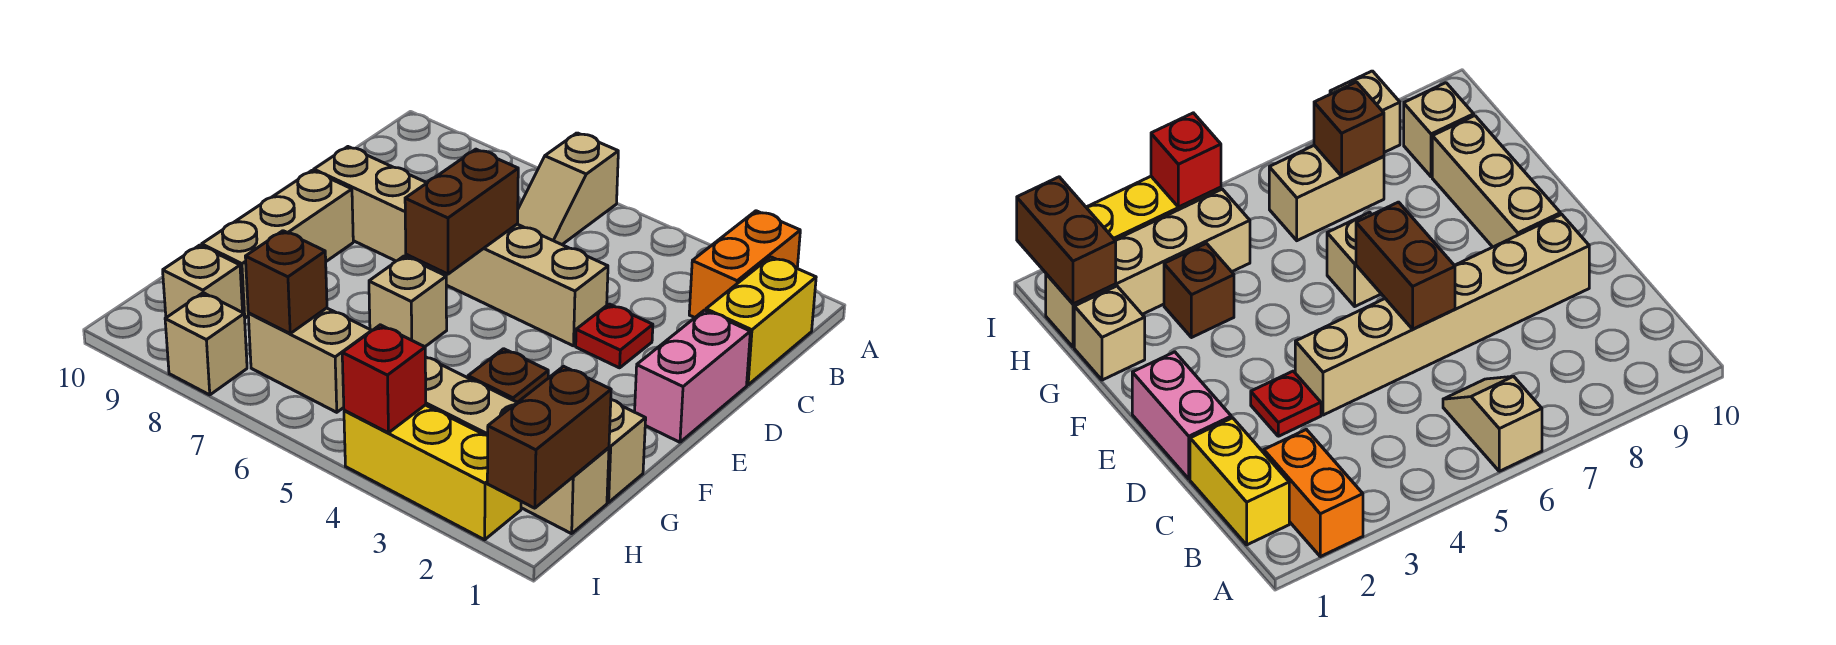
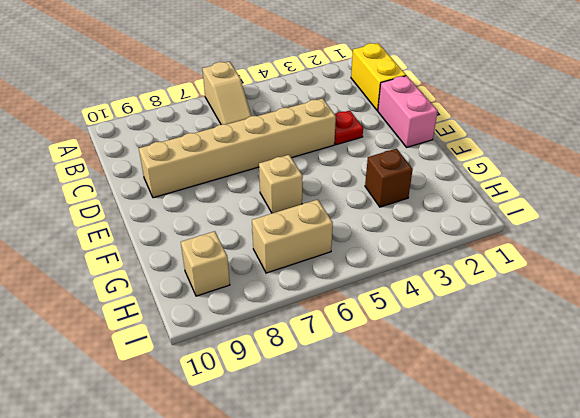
none -> orange brick A2:B2 level 1
none -> tan brick E9:G9 level 1
none -> tan brick G1 level 1

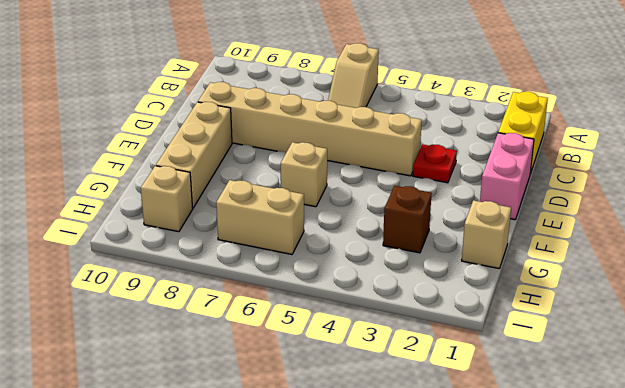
none -> orange brick A2:B2 level 1
none -> tan brick H1:H4 level 1
none -> yellow brick I2:I4 level 1

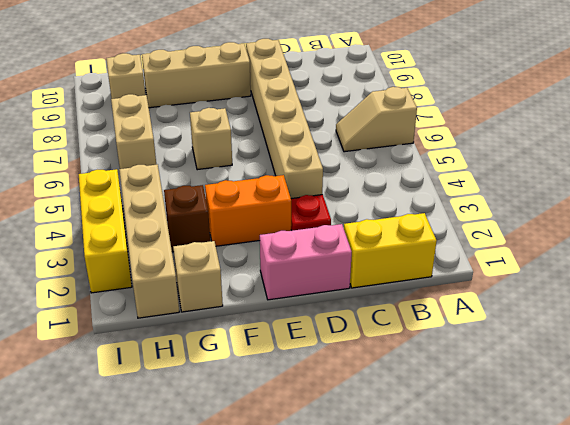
orange brick E3:F3 level 1 -> orange brick A2:B2 level 1
none -> tan brick I8 level 1
none -> brown brick D6:E6 level 2
none -> brown brick H1:I1 level 2

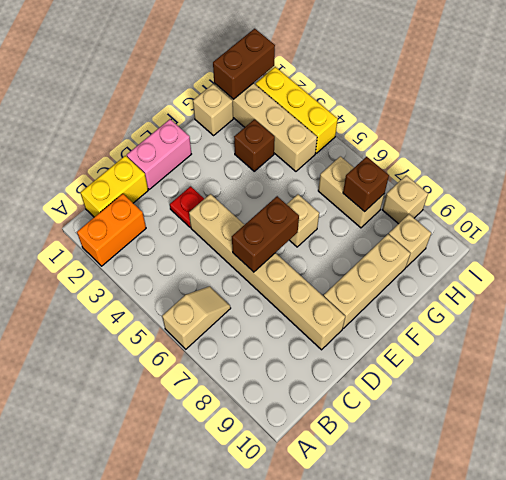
none -> red brick I4 level 2

